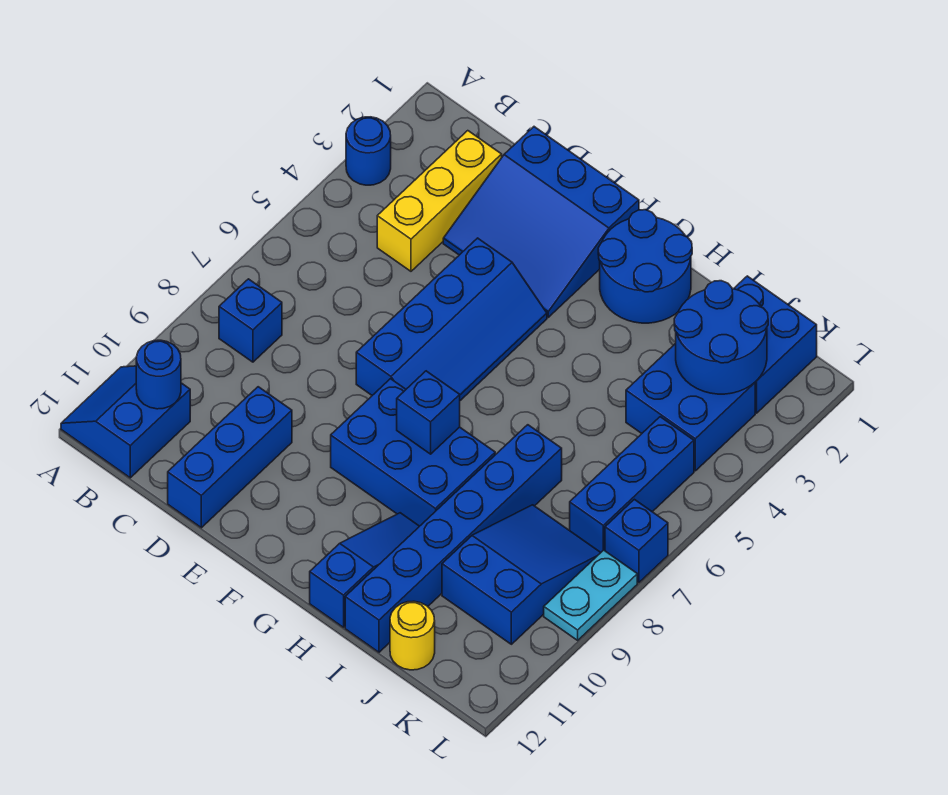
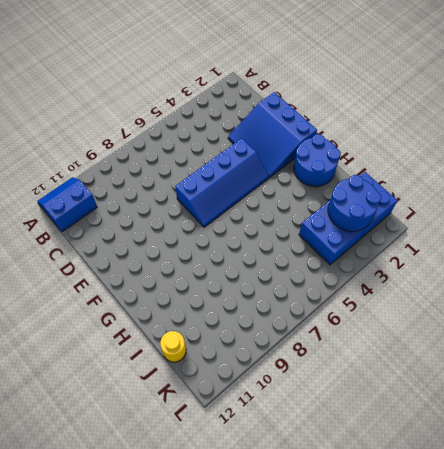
none -> blue round brick A3 level 1
none -> blue brick B8 level 1
none -> yellow brick C2:C4 level 1

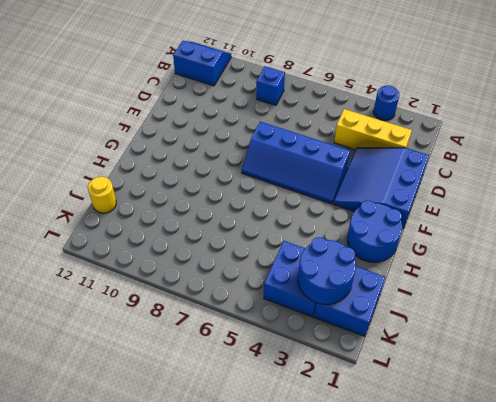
none -> blue brick D10:D12 level 1
none -> blue brick F8:H9 level 1
none -> blue slope H10:H12 level 1 top 12

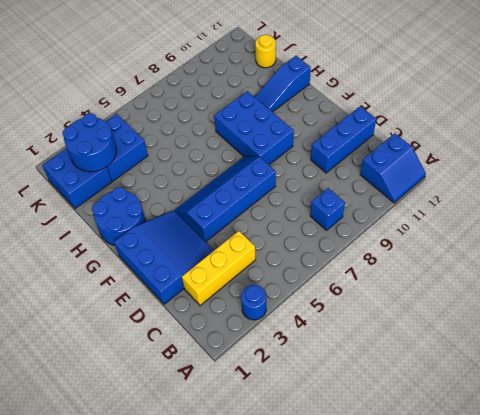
none -> blue brick I7:I12 level 1
none -> blue slope J8:K10 level 1 top 10
none -> blue brick K5:K7 level 1

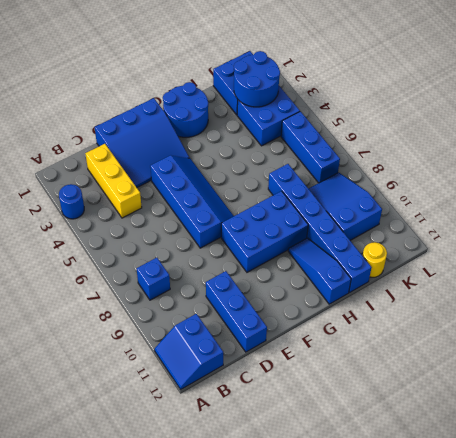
none -> blue brick L7 level 1
none -> cyan plate L8:L9 level 1
none -> blue round brick B11 level 2

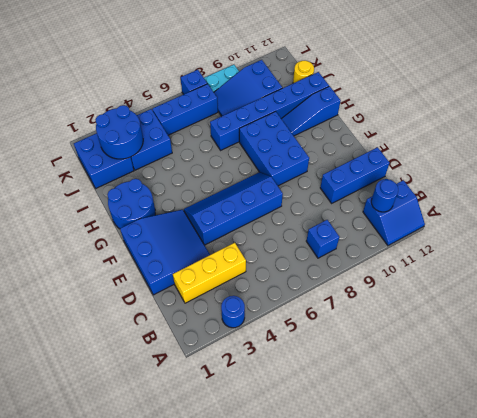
none -> blue brick G8 level 2

